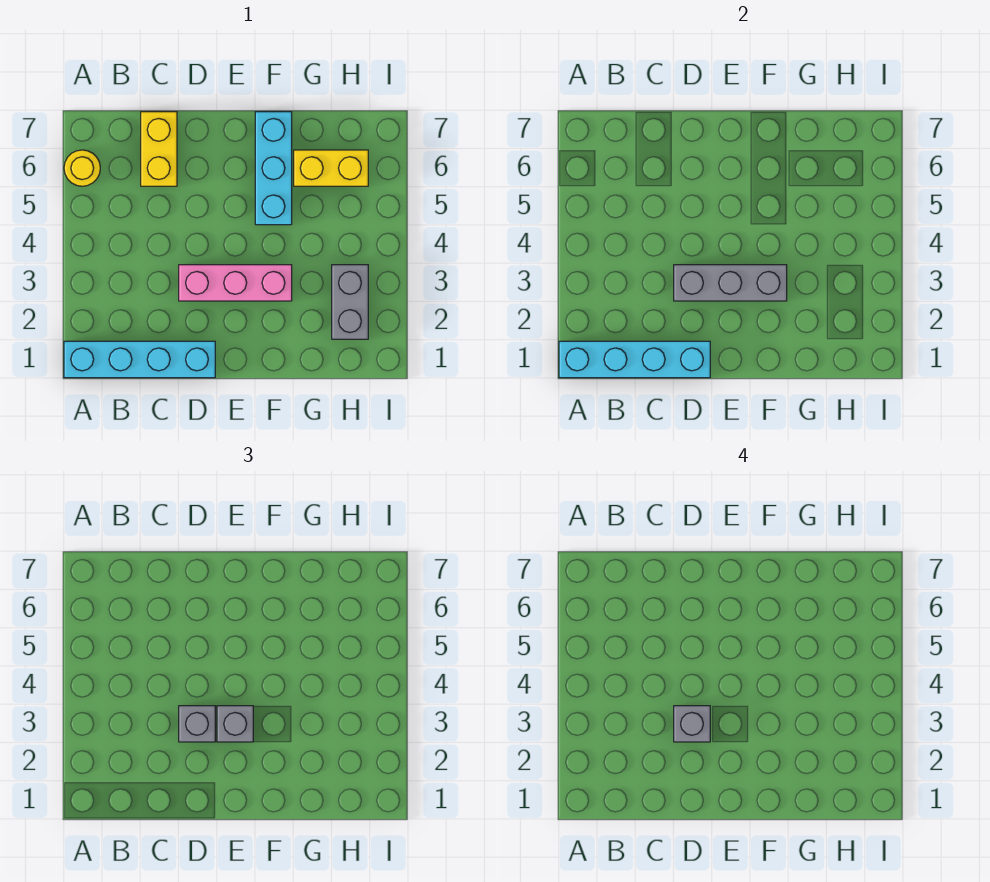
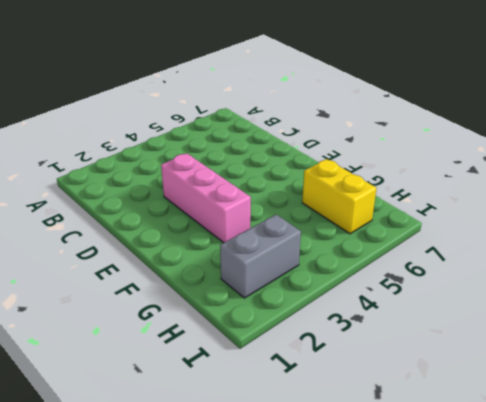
none -> cyan brick A1:D1 level 1
none -> yellow round brick A6 level 1
none -> yellow brick C6:C7 level 1

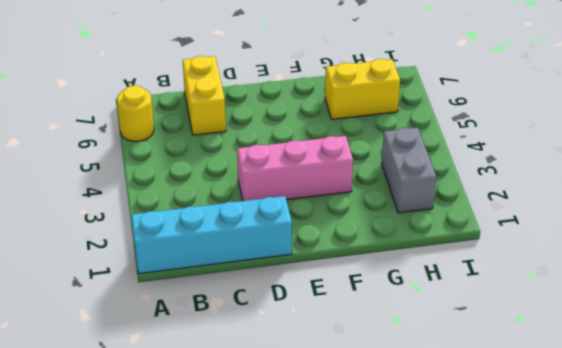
none -> cyan brick F5:F7 level 1
none -> cyan brick A1:D1 level 2
none -> grey brick D3:F3 level 2

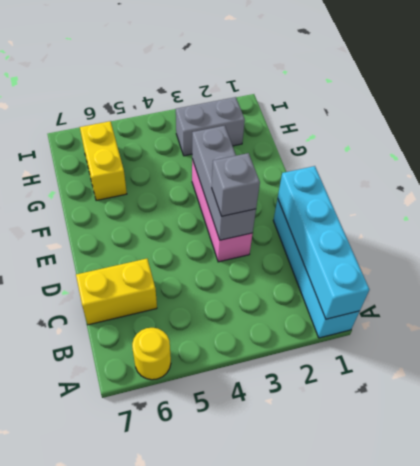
none -> cyan brick F5:F7 level 1
none -> grey brick E3 level 3
none -> grey brick D3 level 4

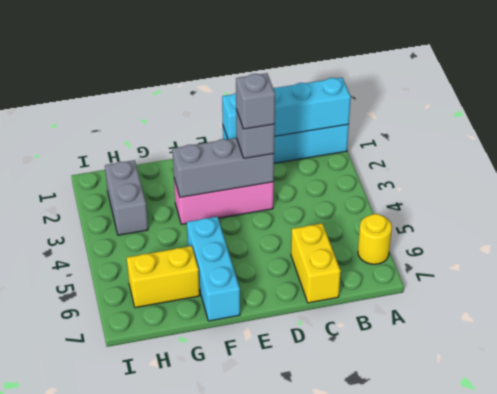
none -> grey brick E3 level 3

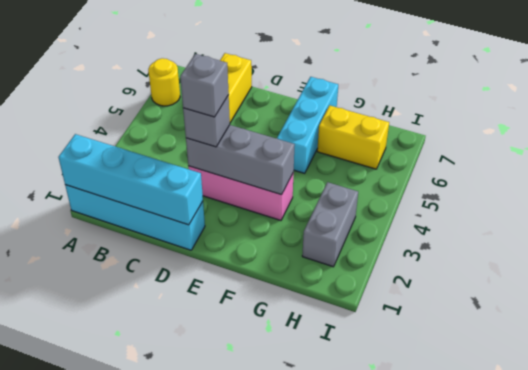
none -> grey brick E3 level 3

